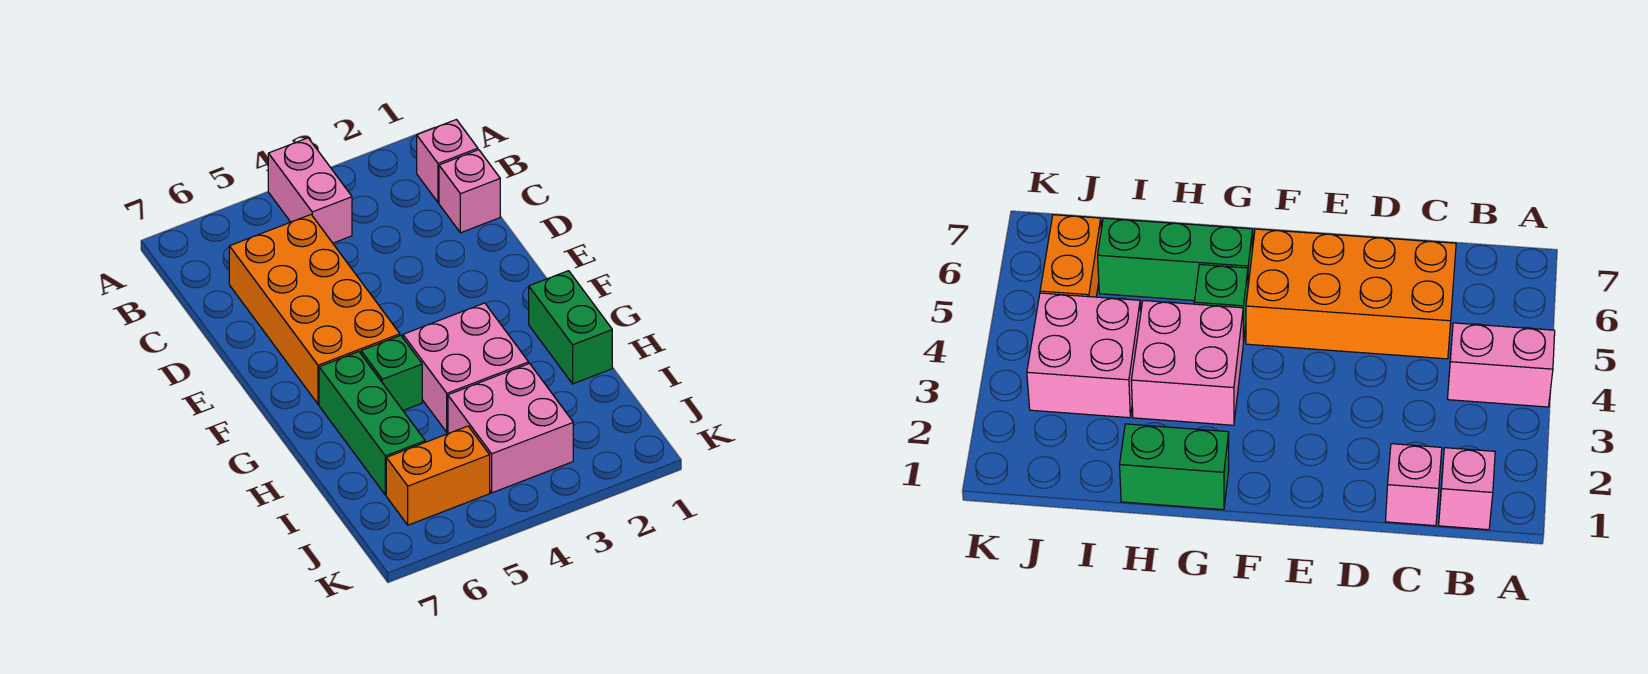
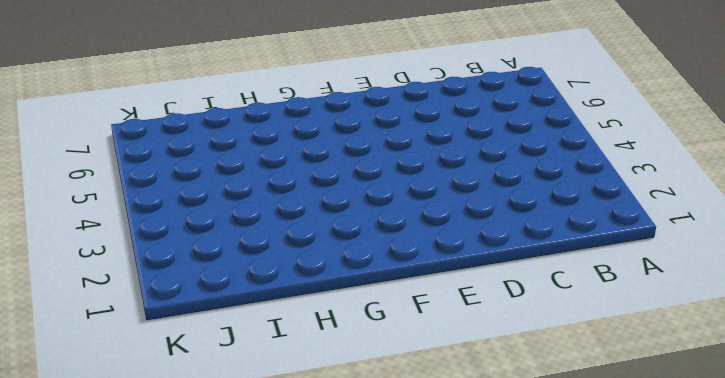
none -> pink brick A4:B4 level 1
none -> pink brick B1 level 1

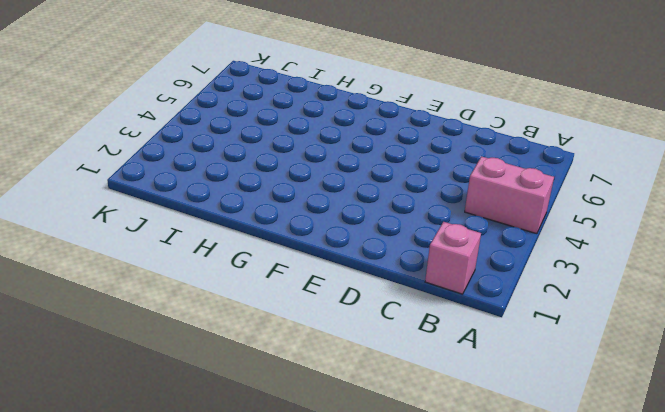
none -> pink brick C1 level 1
none -> orange brick C5:F6 level 1

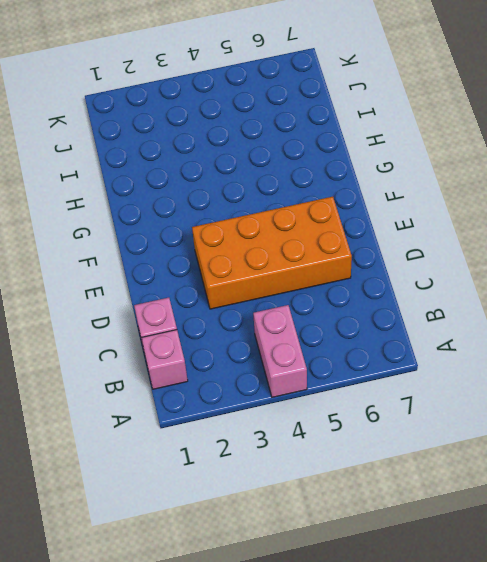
orange brick D3:E6 level 1 -> orange brick C5:F6 level 1
none -> green brick G1:H1 level 1
none -> pink brick G3:H4 level 1

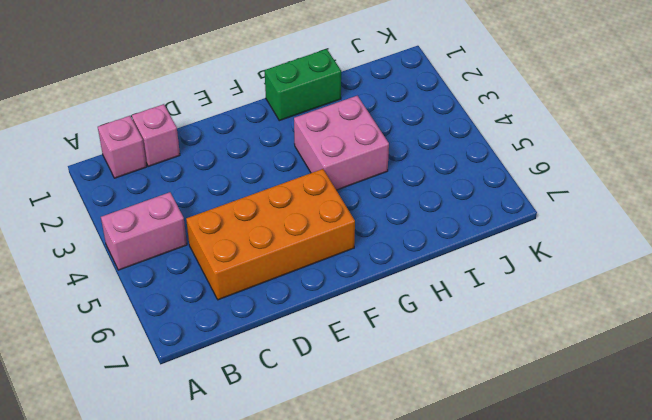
none -> green brick G5 level 1
none -> green brick G6:I6 level 1

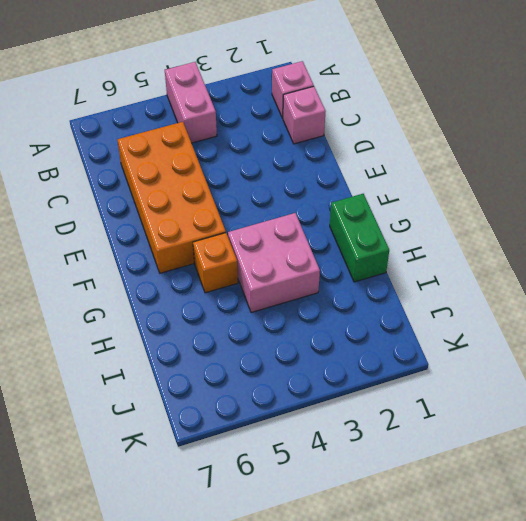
orange brick G5 level 1 -> green brick G5 level 1
none -> green brick G6:I6 level 1
none -> pink brick I3:J4 level 1

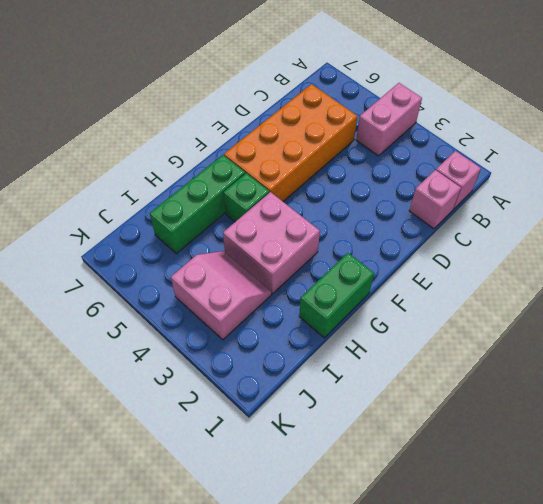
pink slope I3:J4 level 1 top J -> pink brick I3:J4 level 1
none -> orange brick J5:J6 level 1

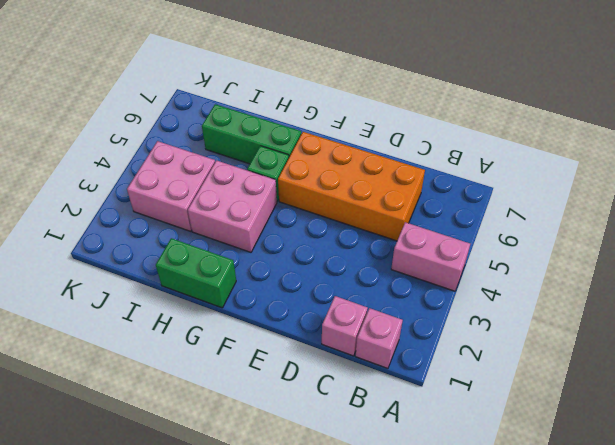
none -> orange brick J5:J6 level 1

